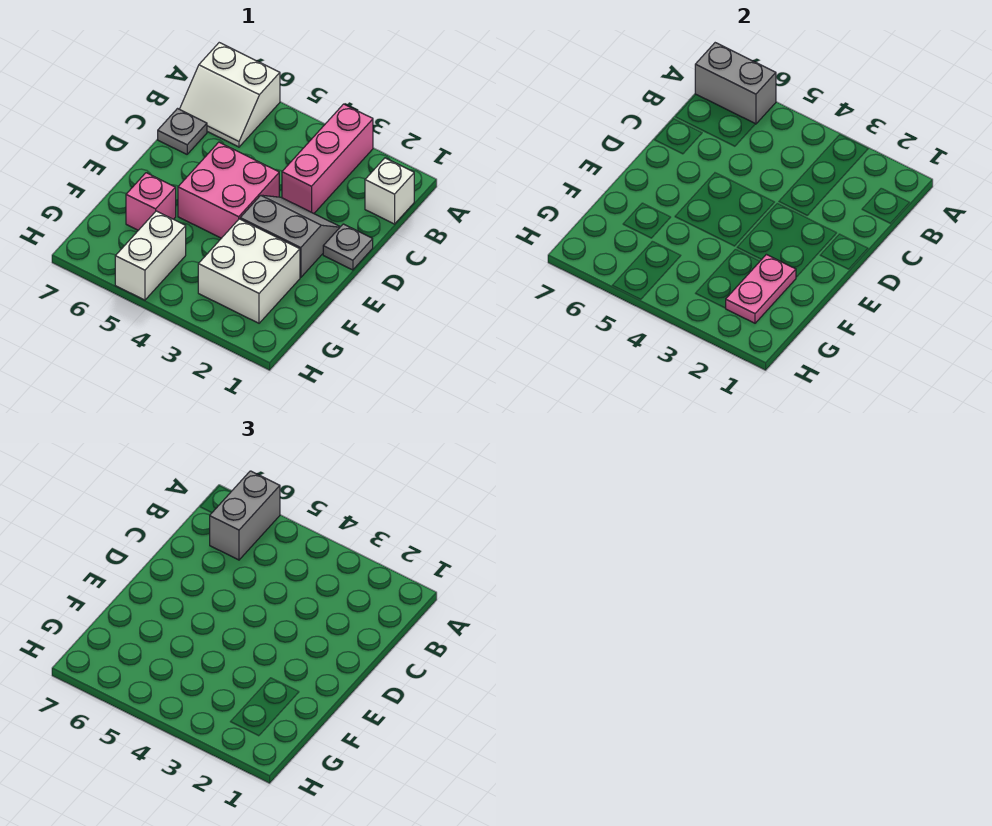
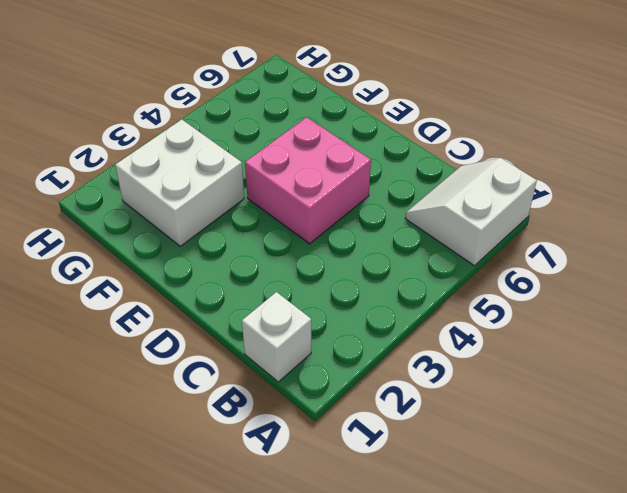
none -> pink brick A3:C3 level 1
none -> grey plate C7 level 1
none -> grey plate D1 level 1

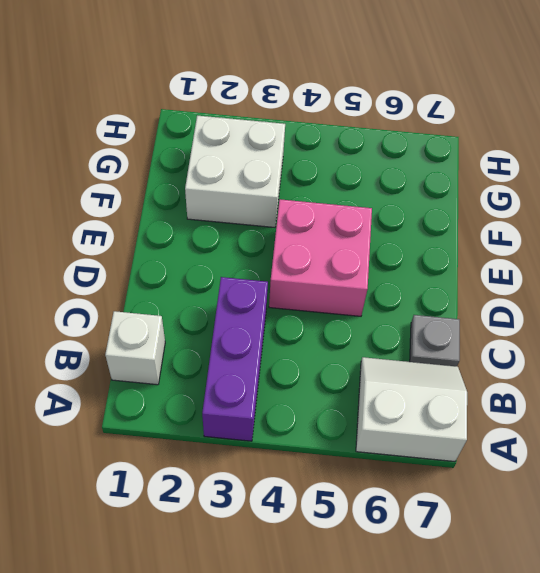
purple brick A3:C3 level 1 -> pink brick A3:C3 level 1
none -> grey plate D1 level 1
none -> grey slope D2:E3 level 1 top E
none -> pink brick F6 level 1

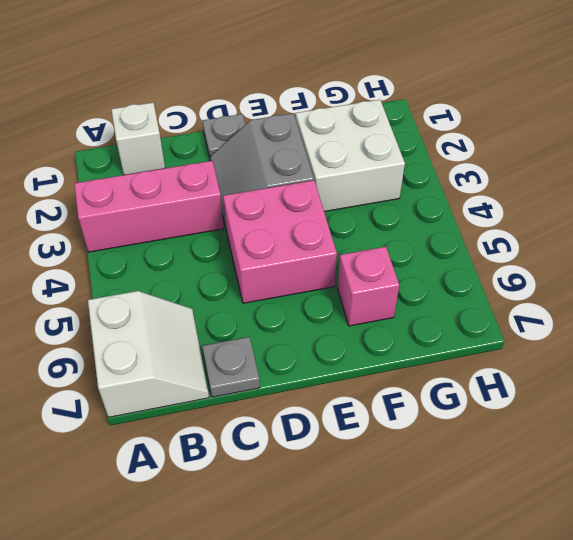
none -> white brick G5:H5 level 1
none -> grey brick A6:A7 level 2
none -> pink plate F2:G2 level 2

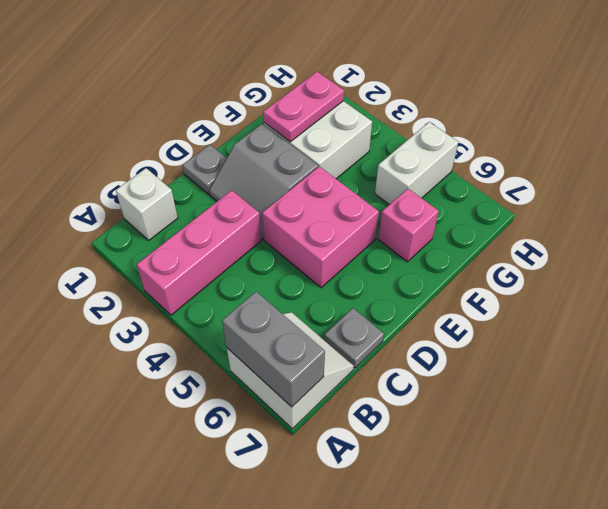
none -> grey brick A6:B6 level 3

